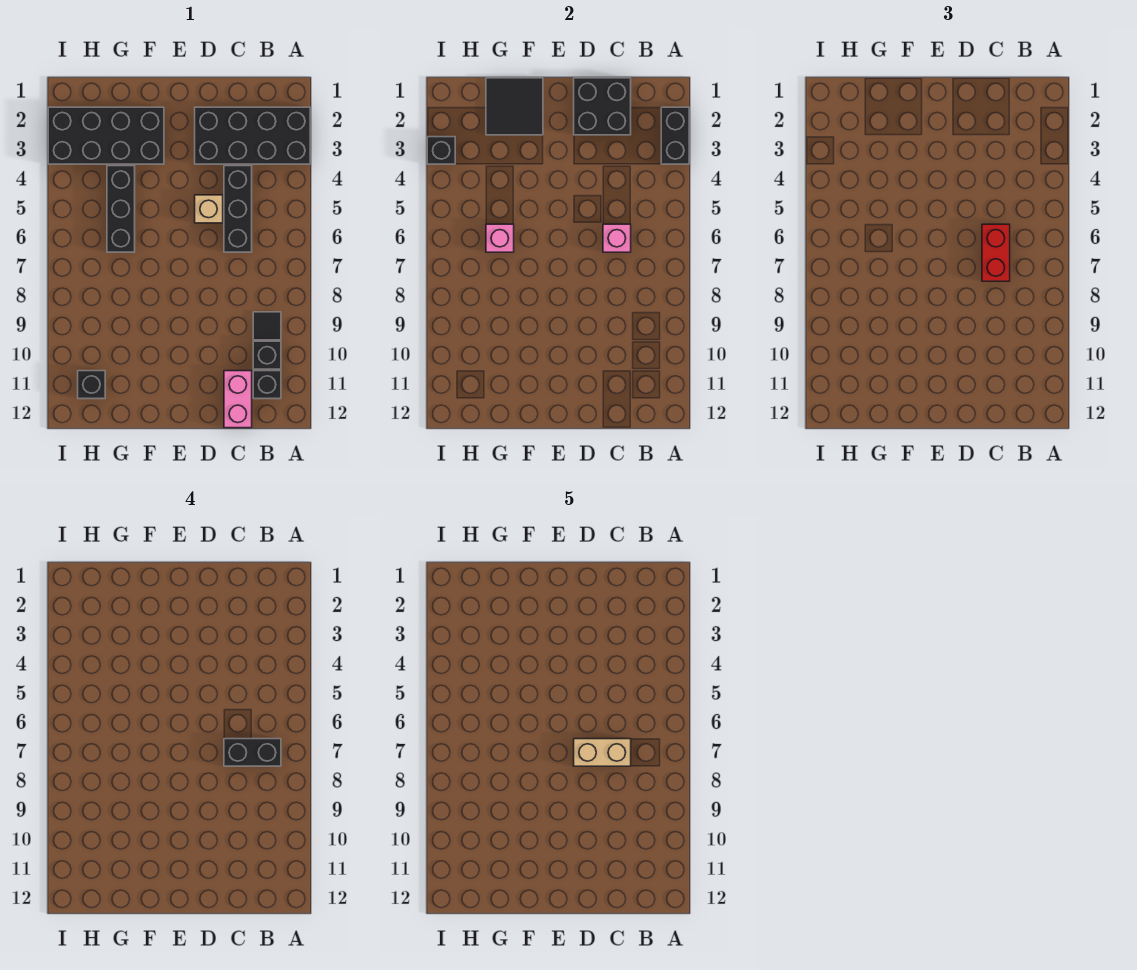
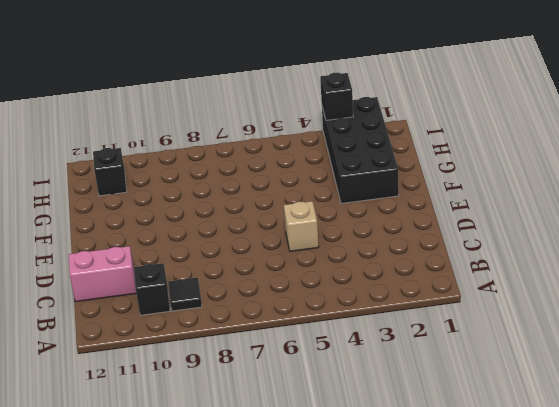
none -> black brick A2:D3 level 1
none -> black brick B11 level 1
none -> black brick C4:C6 level 1

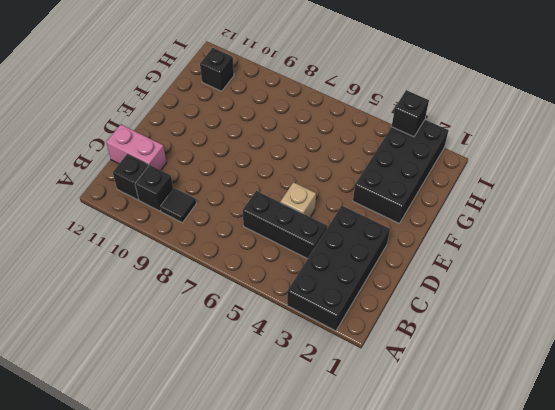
none -> black brick G4:G6 level 1
none -> black brick A2:A3 level 2
none -> black brick C1:D2 level 2

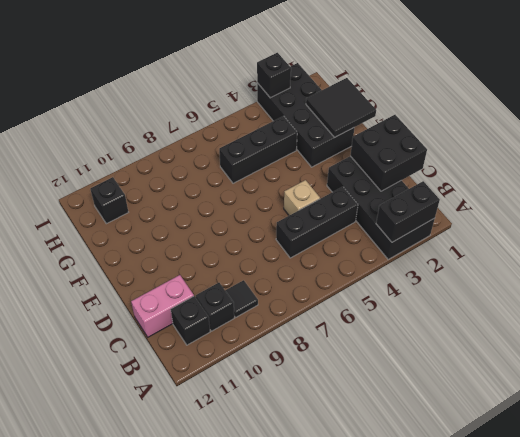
none -> pink brick C6 level 2
none -> pink brick G6 level 2
none -> red brick C6:C7 level 3

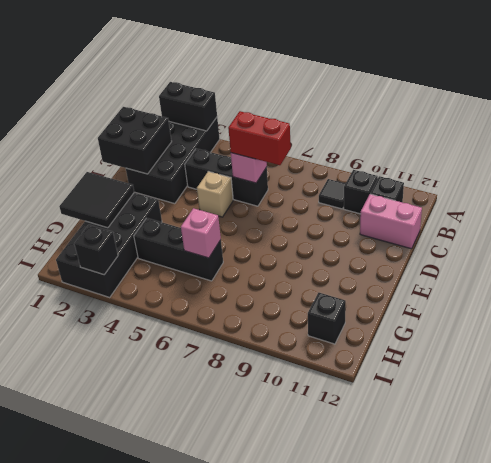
none -> black brick B7:C7 level 4
none -> tan brick C7:D7 level 5

